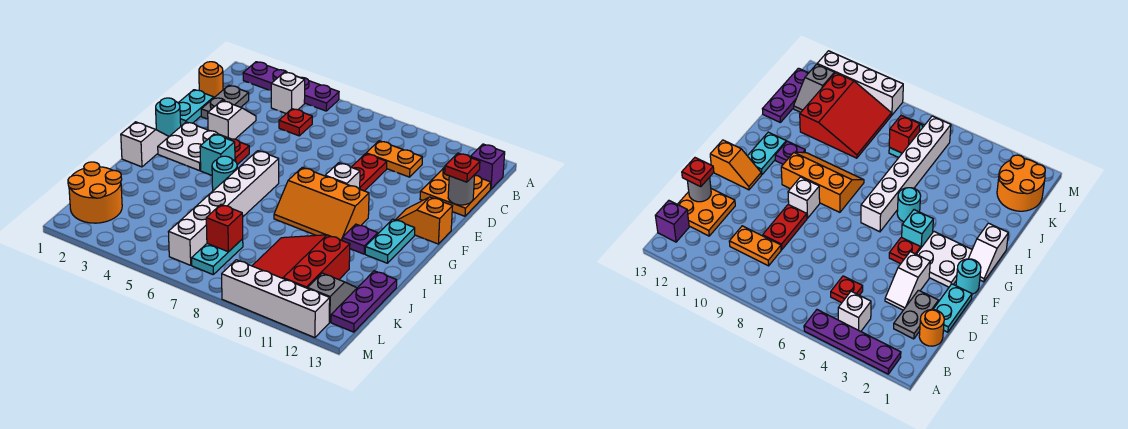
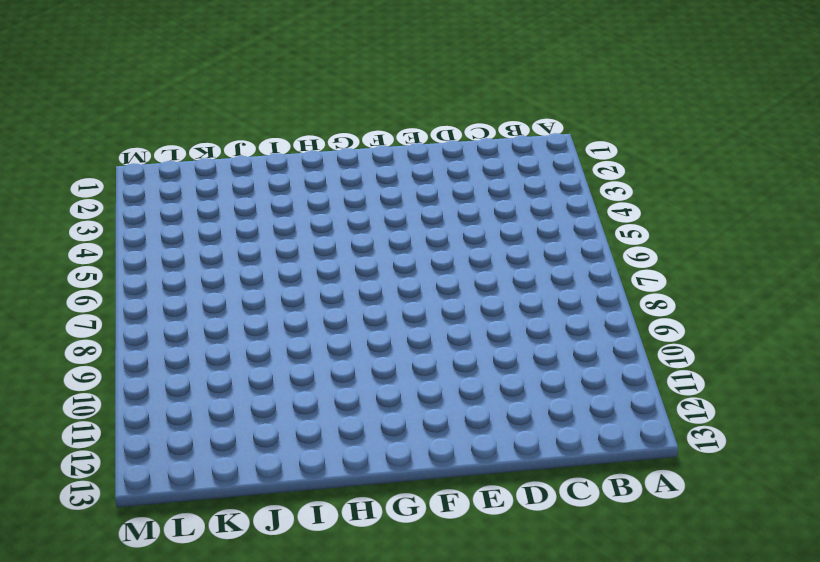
none -> purple plate A2:A5 level 1
none -> white brick B4 level 1
none -> purple brick B13 level 1
none -> orange round brick C1 level 1

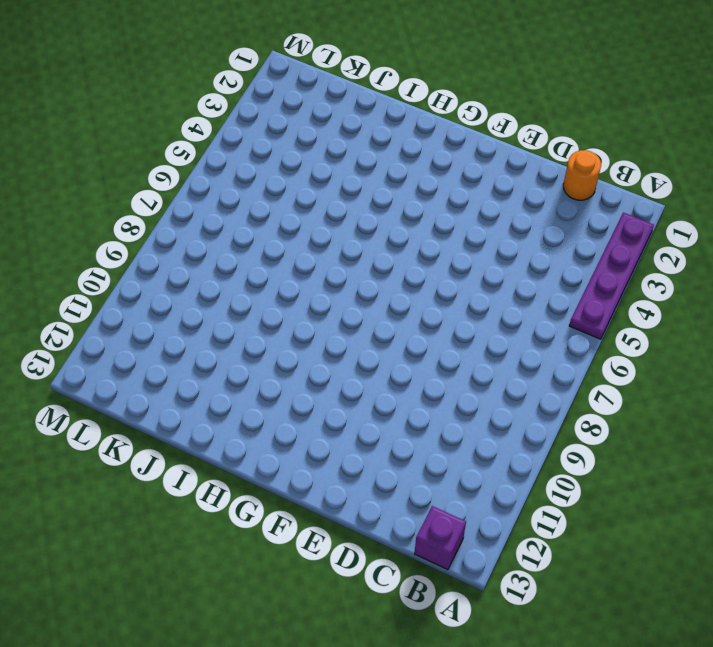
none -> white brick B4 level 1
none -> grey plate C2:D2 level 1
none -> red plate C5 level 1
none -> orange plate C9:C10 level 1

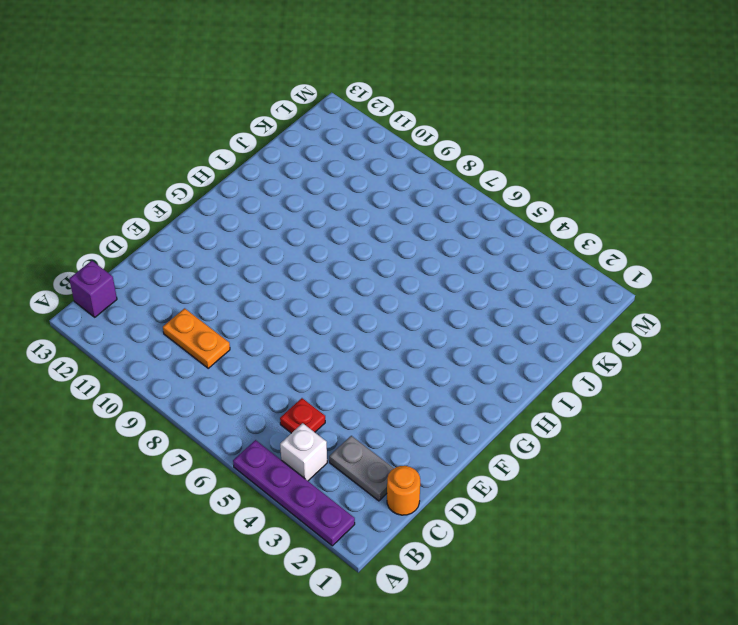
grey plate C2:C3 level 1 -> grey plate C2:D2 level 1
none -> orange plate C12:D13 level 1
none -> cyan plate D1:E1 level 1
none -> white slope D3:E3 level 1 top E
none -> red plate D9:E9 level 1

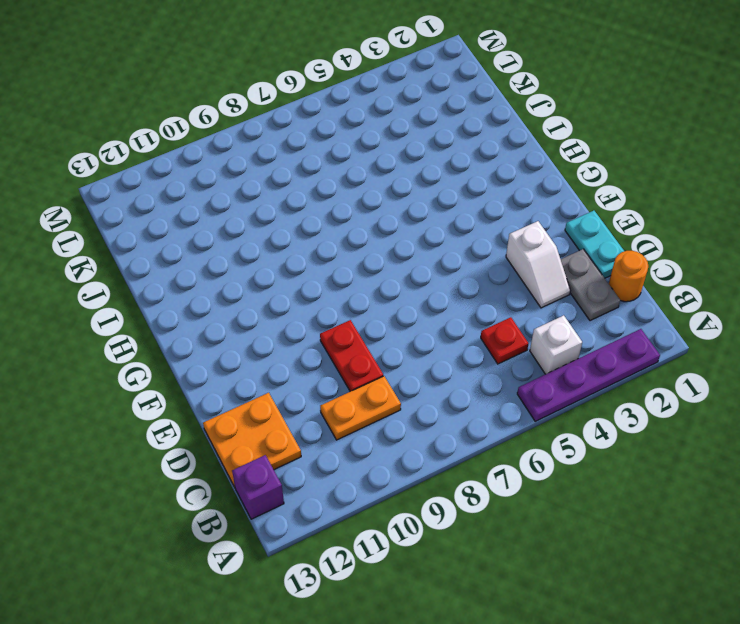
none -> cyan round brick F1 level 1
none -> white plate F2:G3 level 1
none -> red plate F4 level 1
none -> white brick F9 level 1

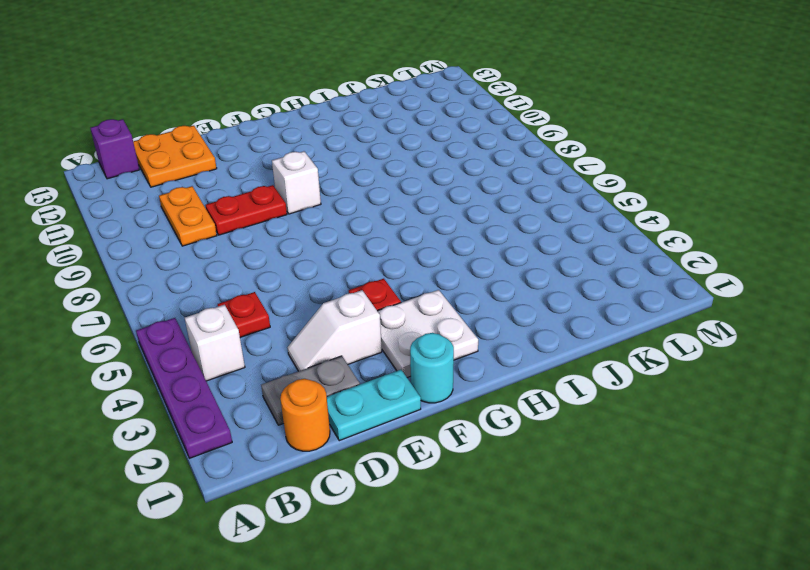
none -> orange slope F12:F13 level 1 top 13
none -> white slope G1:H1 level 1 top H
none -> cyan brick G4 level 1
none -> white brick G6:L6 level 1

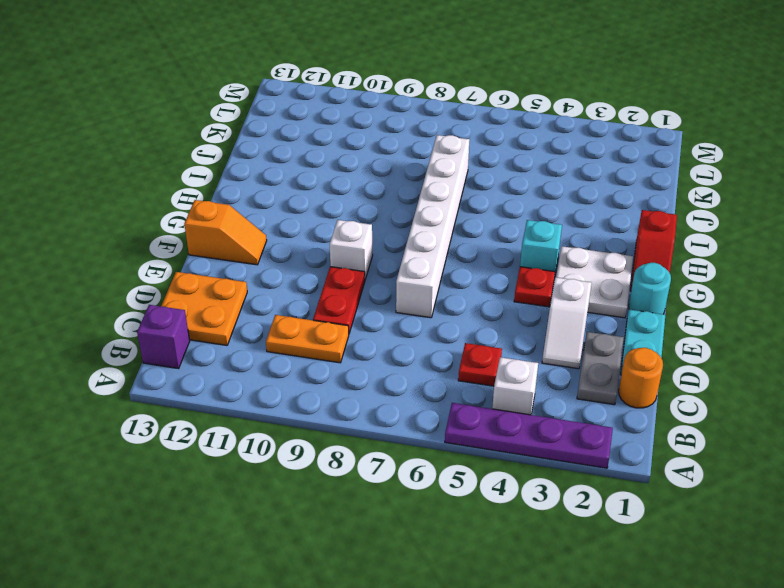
white brick E7:J7 level 1 -> white brick G6:L6 level 1
red slope G1:H1 level 1 top H -> white slope G1:H1 level 1 top H
none -> orange slope G8:H10 level 1 top G
none -> cyan plate G12:H12 level 1
none -> cyan round brick H5 level 1
none -> purple plate H11 level 1

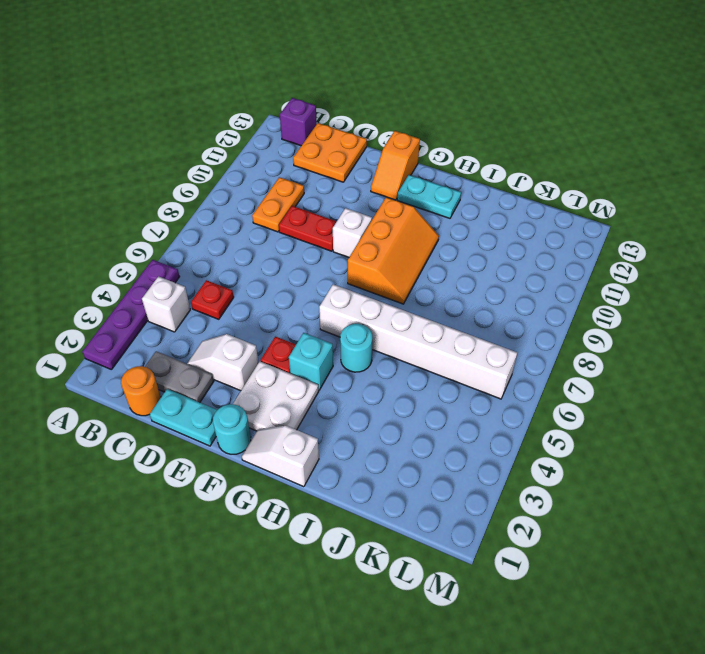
none -> purple plate H11 level 1
none -> red slope J9:L11 level 1 top 11
none -> purple plate J13:L13 level 1
none -> orange round brick K1:L2 level 1

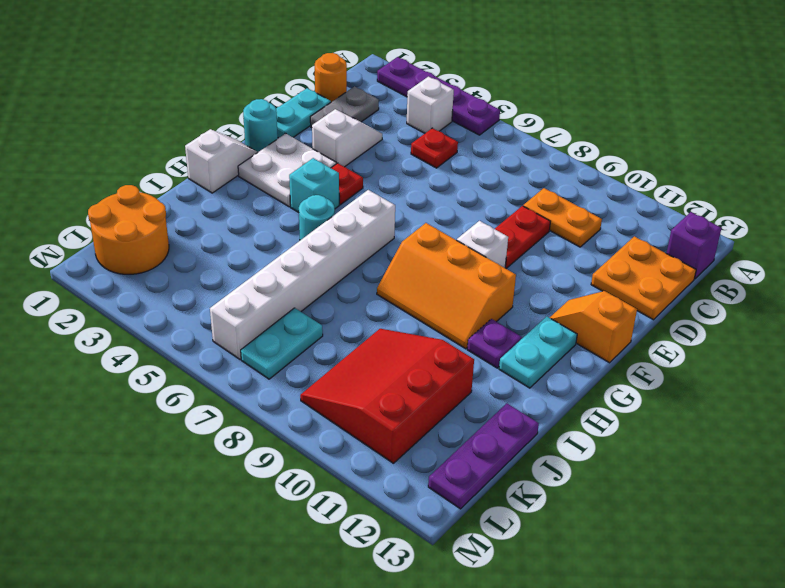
none -> grey slope K12:L12 level 1 top L
none -> white brick M9:M12 level 1
none -> grey round brick D13 level 2
none -> red brick K7 level 2

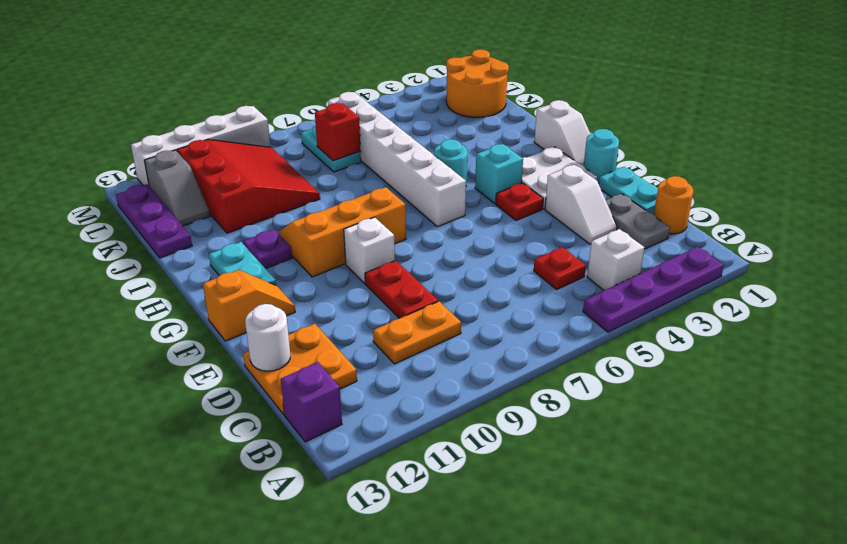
white round brick D13 level 2 -> grey round brick D13 level 2
none -> red plate D13 level 3

